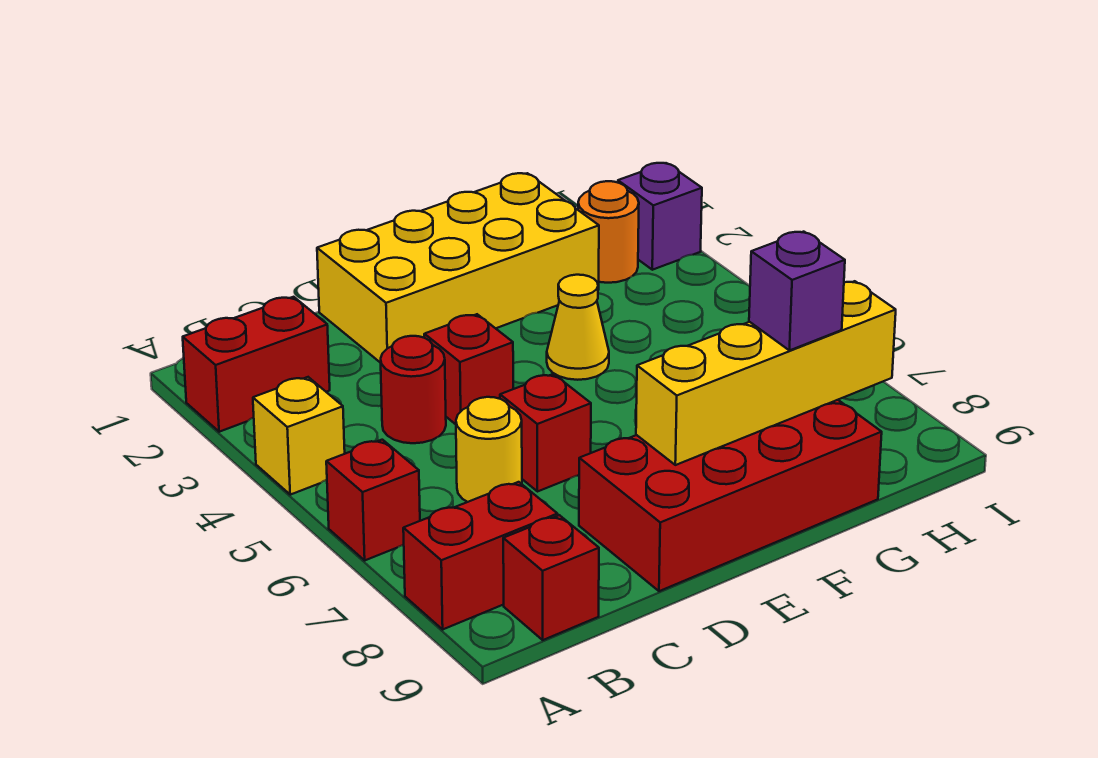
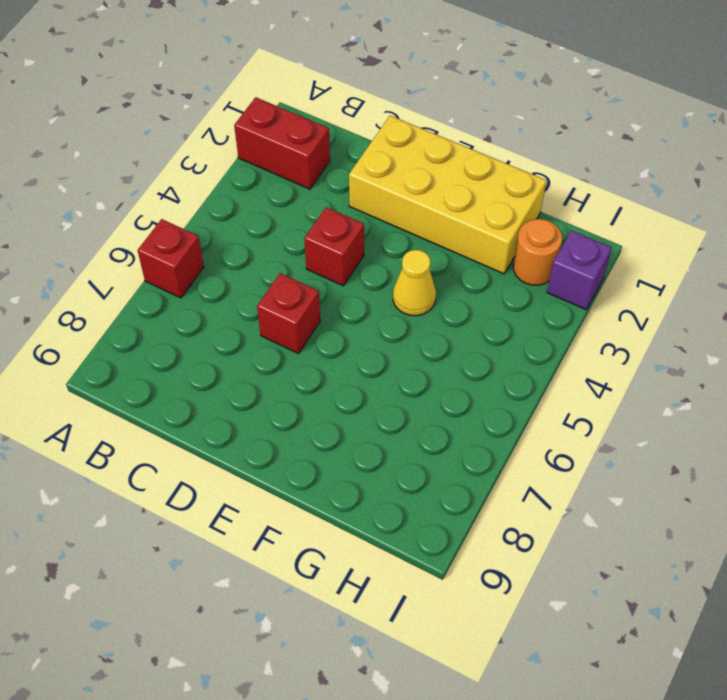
none -> yellow brick A4 level 1
none -> red brick A8:B8 level 1
none -> red brick B9 level 1

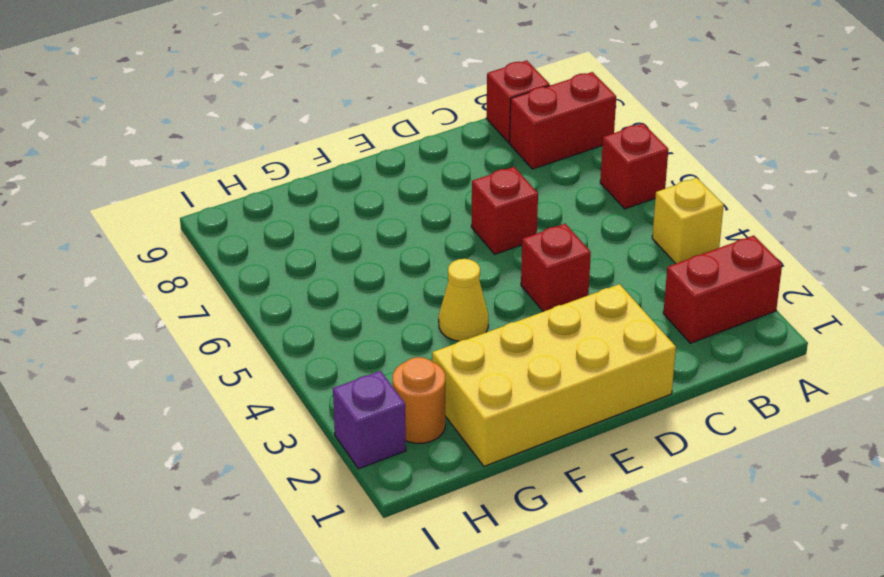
none -> red round brick C4 level 1
none -> yellow round brick C6 level 1
none -> red brick D8:G9 level 1

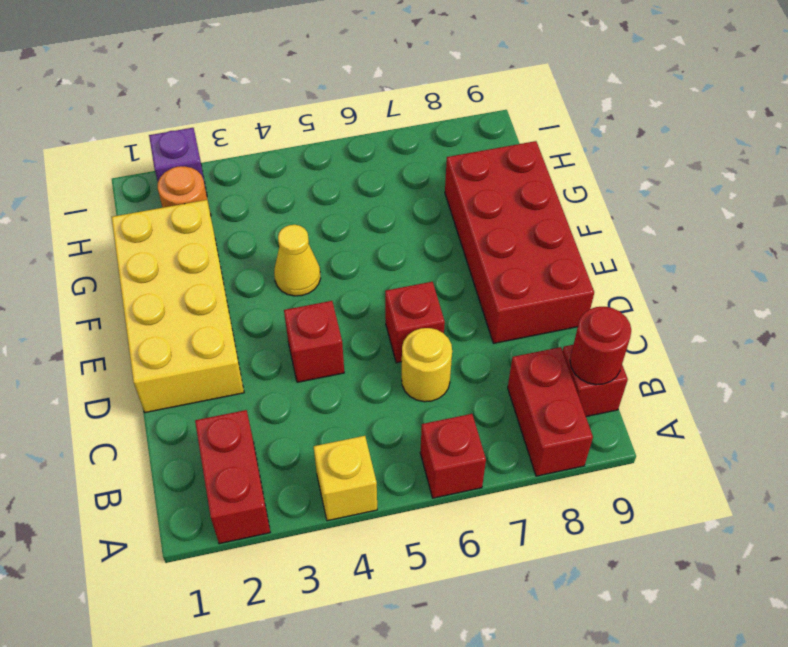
red round brick B9 level 2 -> red round brick C4 level 1
none -> yellow brick E8:H8 level 2
none -> purple brick G8 level 3

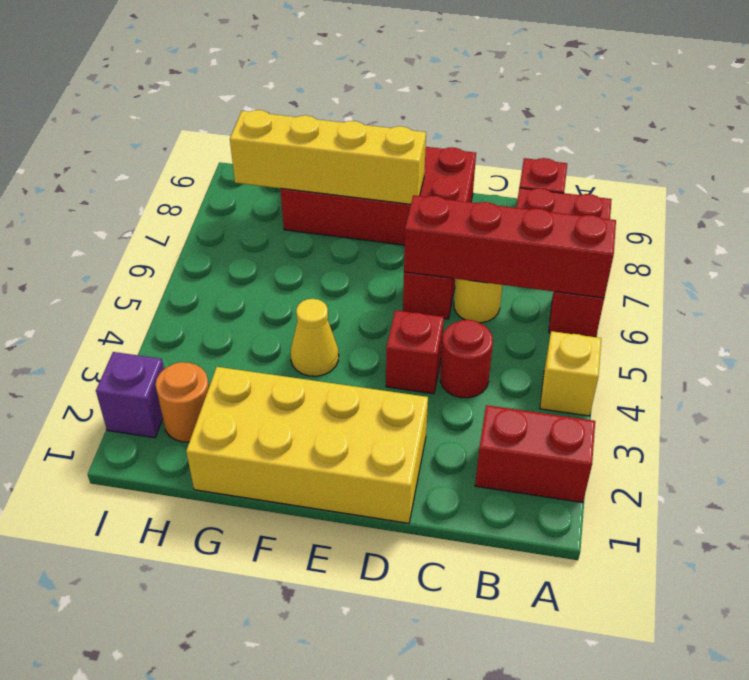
red brick A6:D6 level 2 -> none
none -> purple brick G8 level 3

